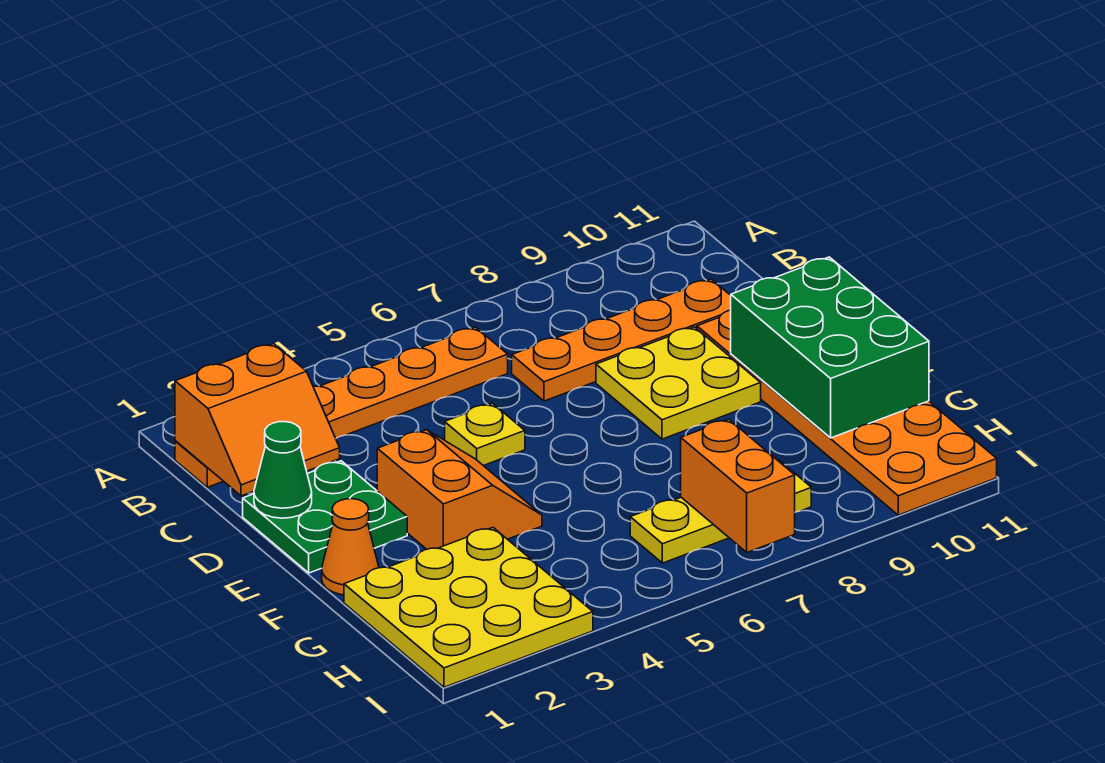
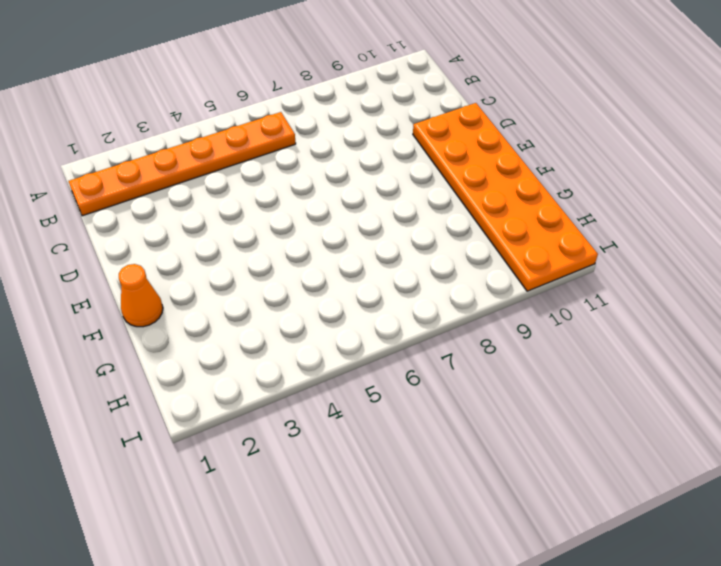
none -> orange plate C7:C10 level 1
none -> green plate D1:E2 level 1
none -> yellow plate D5 level 1

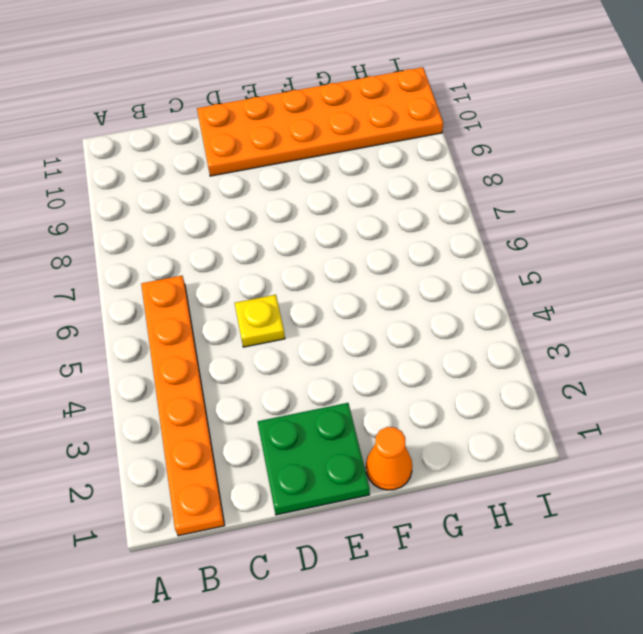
none -> orange plate C7:C10 level 1
none -> yellow plate D8:E9 level 1
none -> orange slope E3:F4 level 1 top 3

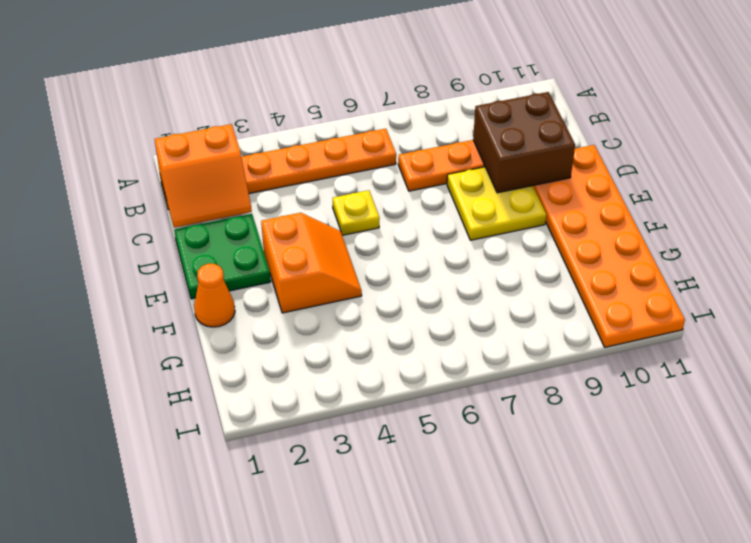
brown brick C9:D10 level 2 -> none
none -> yellow plate G1:I3 level 1
none -> yellow plate H6:H8 level 1
none -> green cone D1 level 2

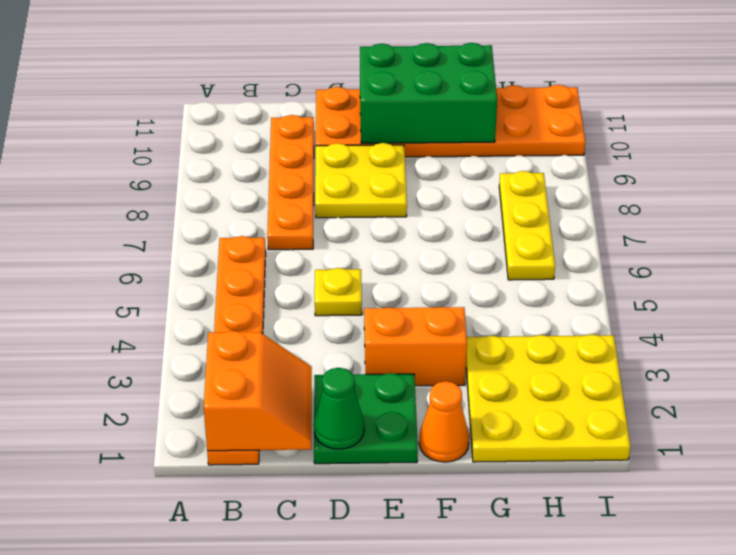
none -> orange brick H7:I7 level 2

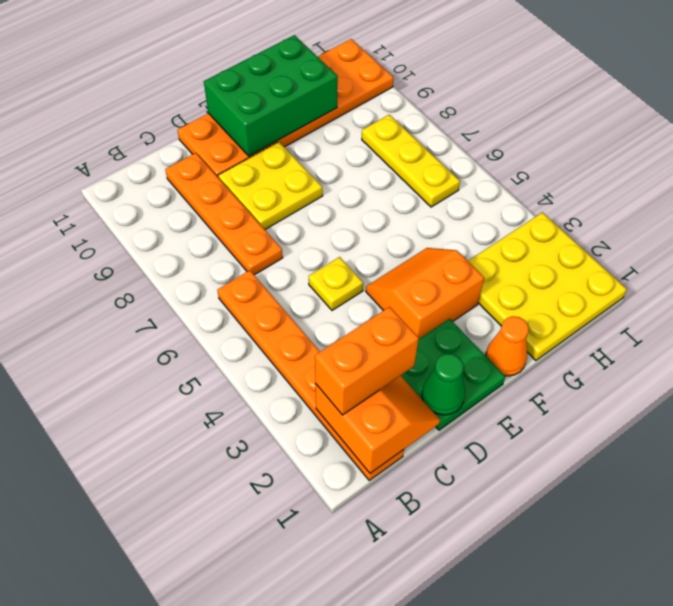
orange brick B2:C2 level 3 -> orange brick H7:I7 level 2

